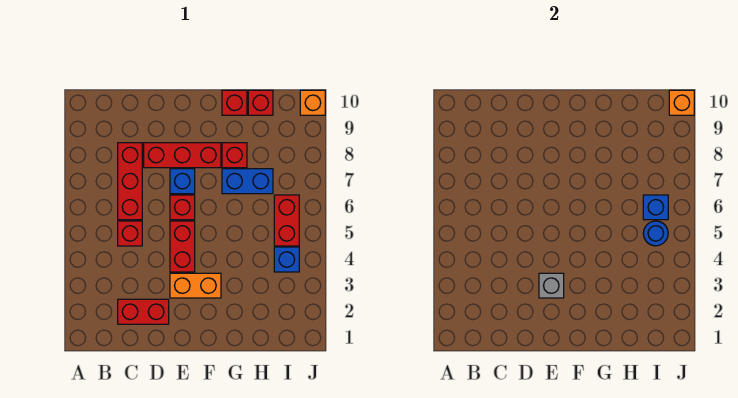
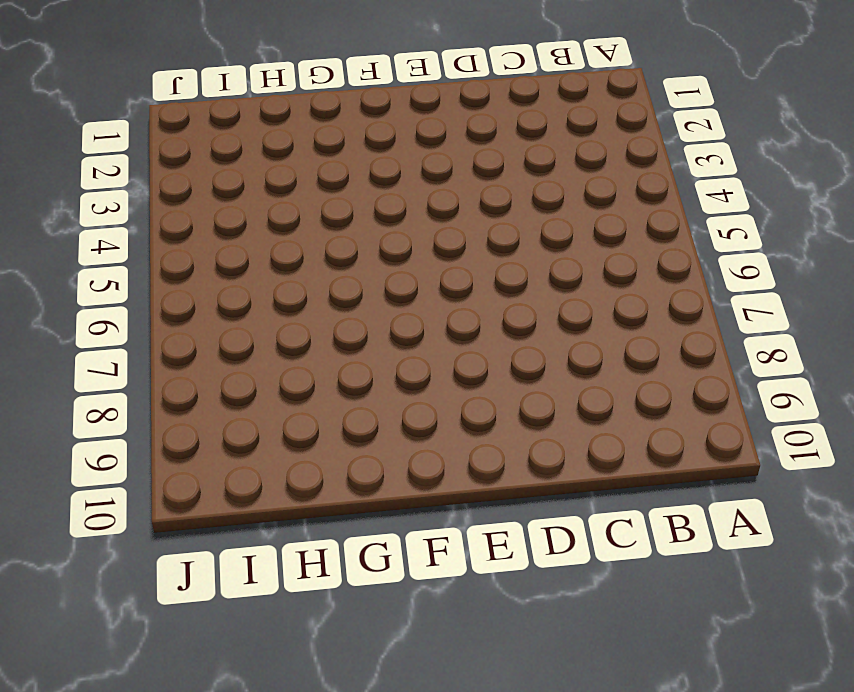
none -> red brick C2:D2 level 1
none -> red brick C5 level 1
none -> red brick C6:C8 level 1

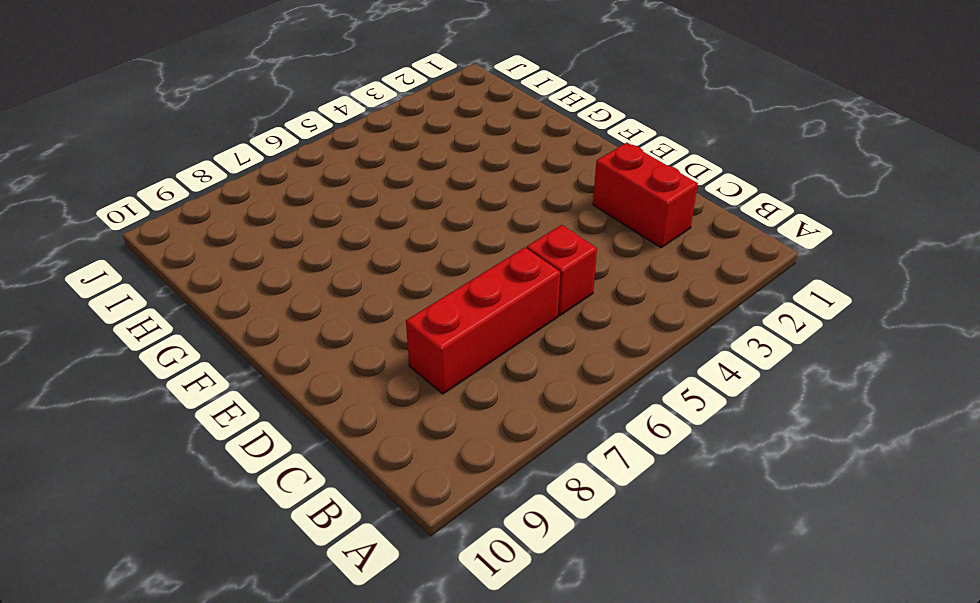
none -> red brick D8:F8 level 1
none -> orange brick E3:F3 level 1
none -> red brick E4:E5 level 1

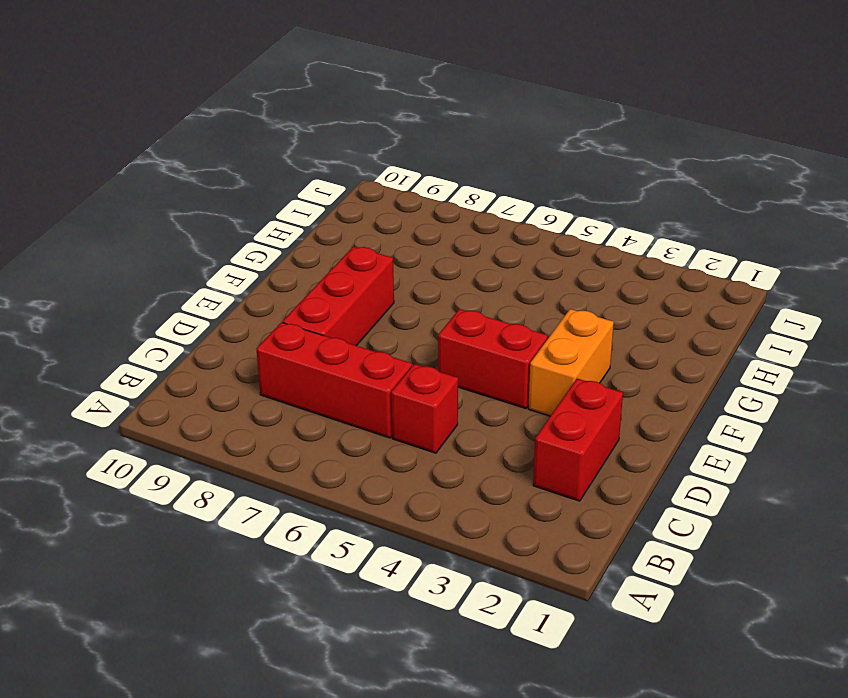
none -> red brick E6 level 1
none -> blue brick E7 level 1
none -> blue brick G7:H7 level 1

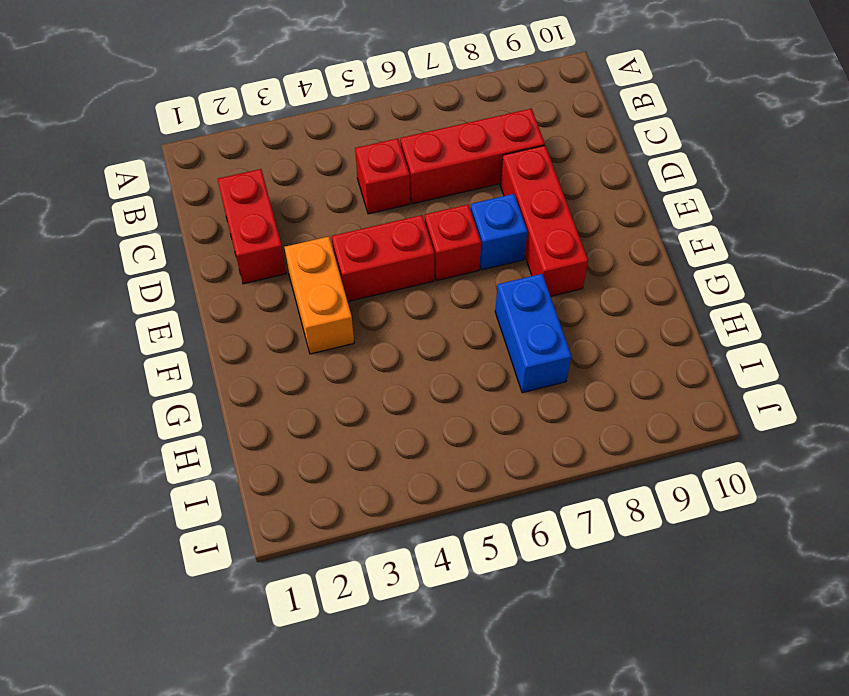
none -> red brick G8 level 1
none -> red brick G10 level 1
none -> red brick H10 level 1

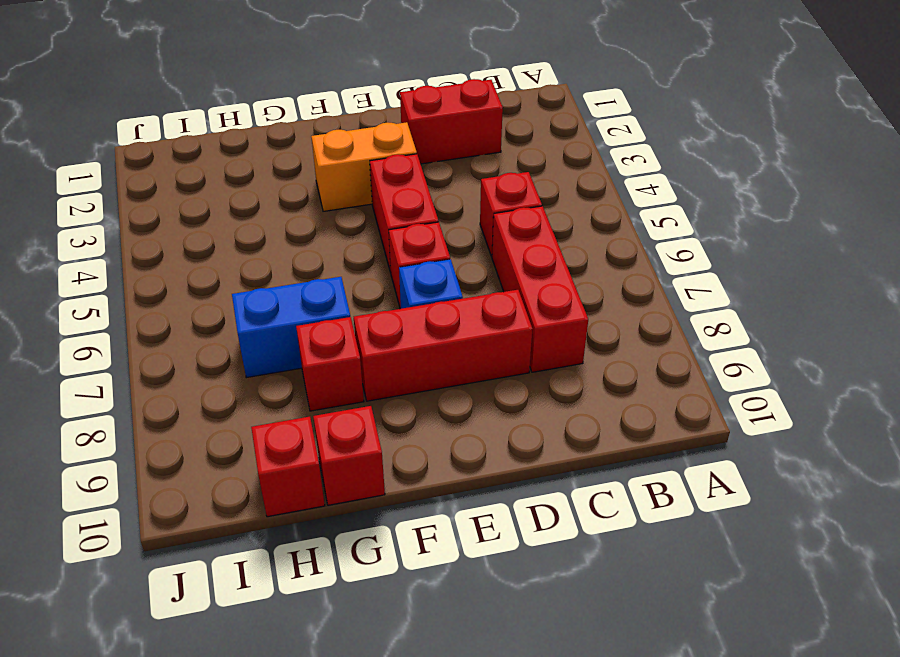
none -> blue brick I4 level 1
none -> red brick I5:I6 level 1
none -> orange brick J10 level 1

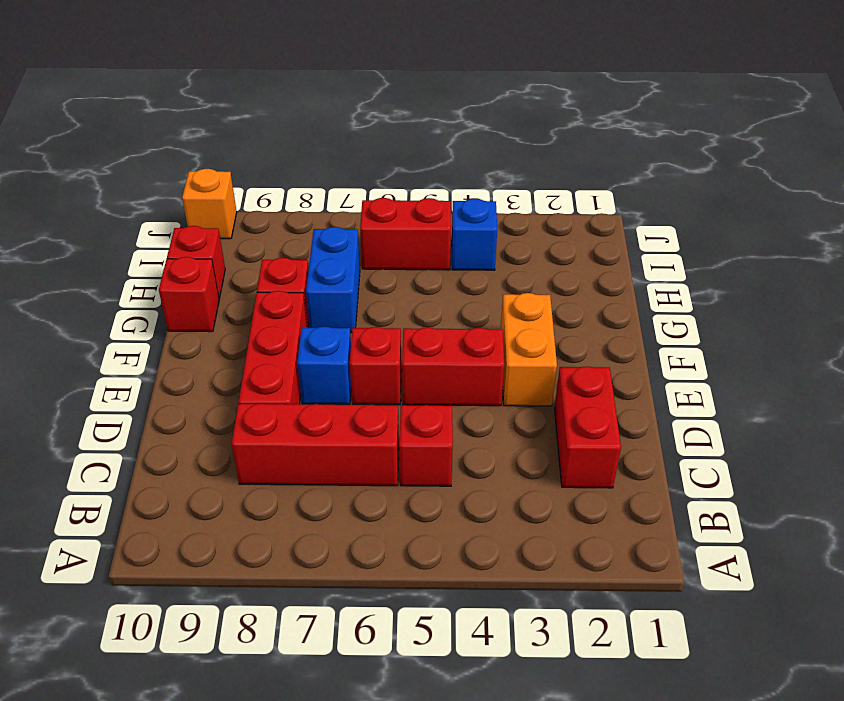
none -> grey brick E3 level 2
none -> blue round brick I5 level 2
none -> blue brick I6 level 2

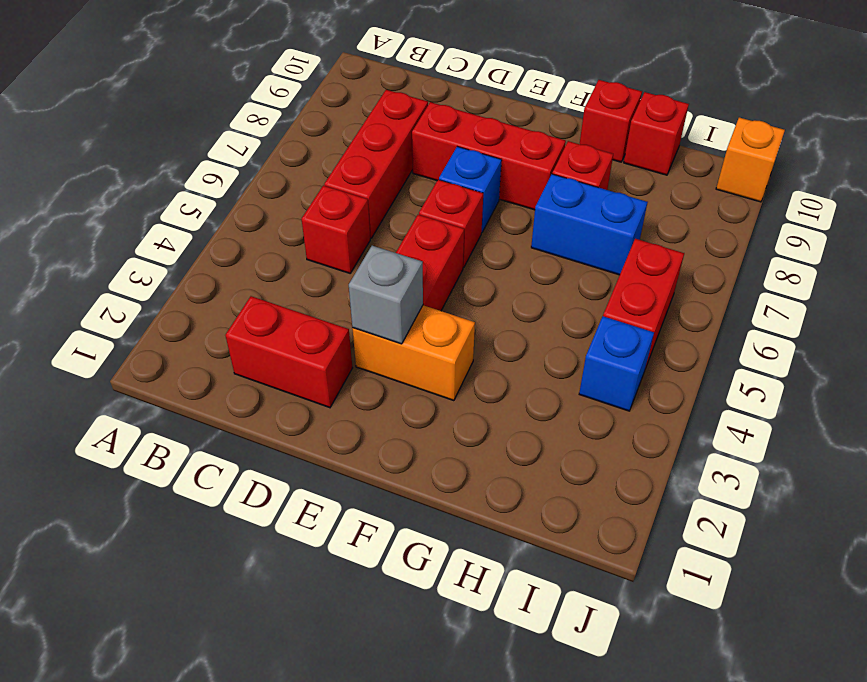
none -> blue round brick I5 level 2
none -> blue brick I6 level 2
none -> orange brick J10 level 2

